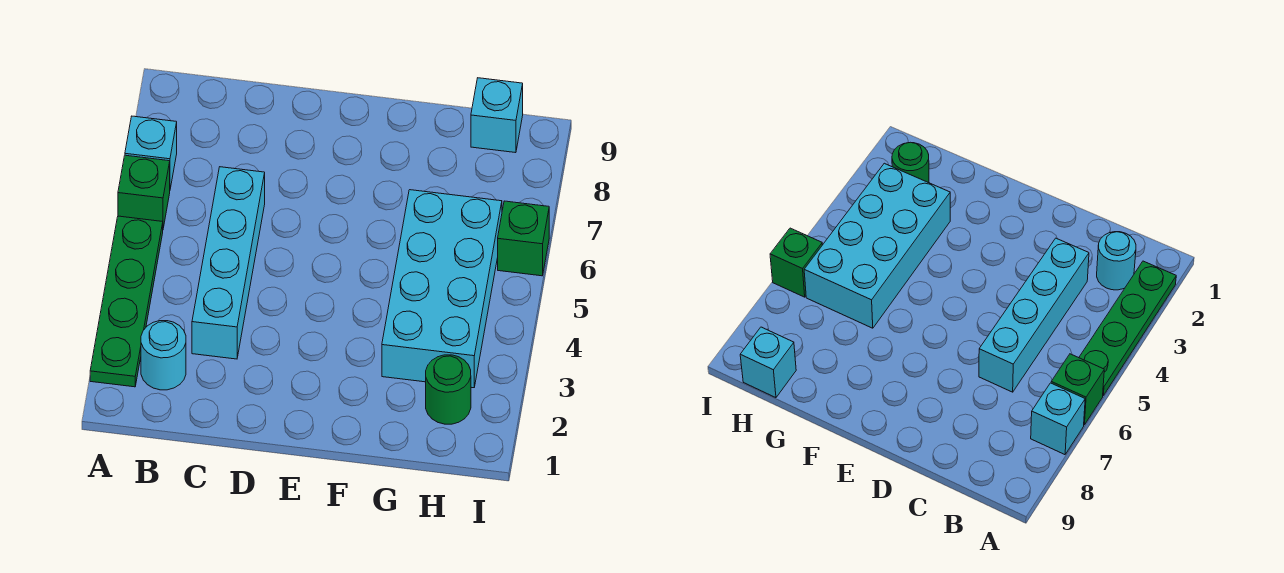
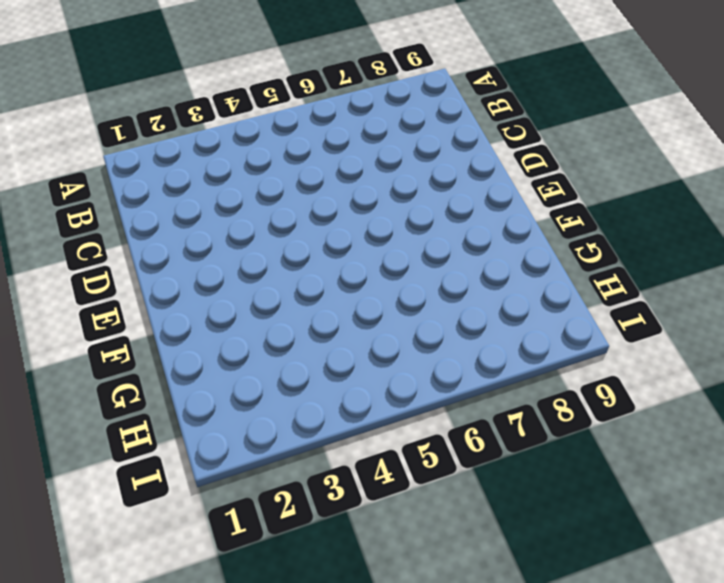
none -> green plate A2:A5 level 1
none -> green brick A6 level 1

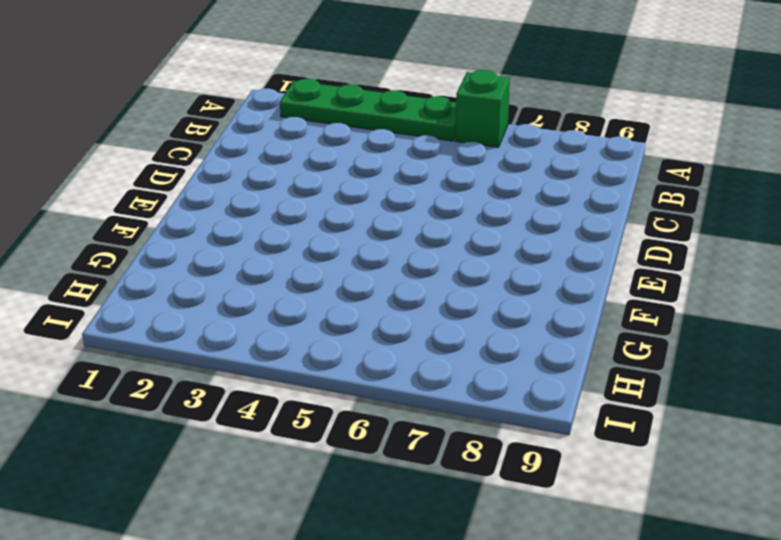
none -> cyan brick A7 level 1
none -> cyan round brick B2 level 1

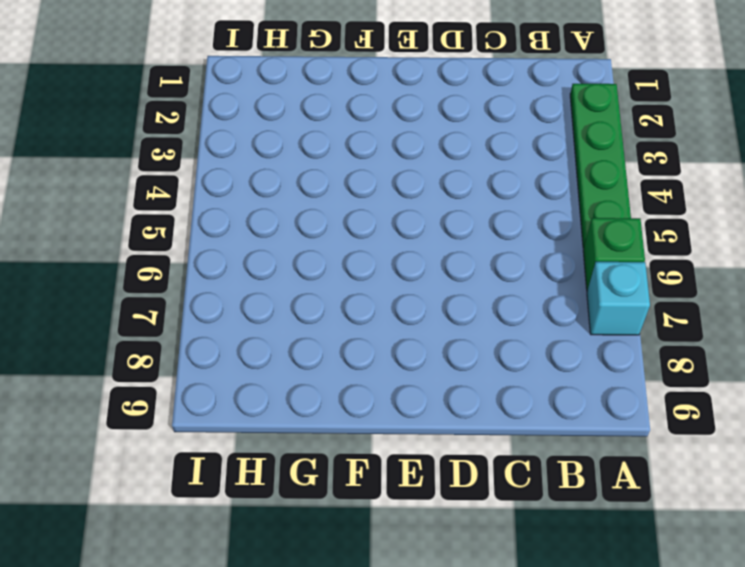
none -> cyan round brick B2 level 1
none -> cyan brick C3:C6 level 1

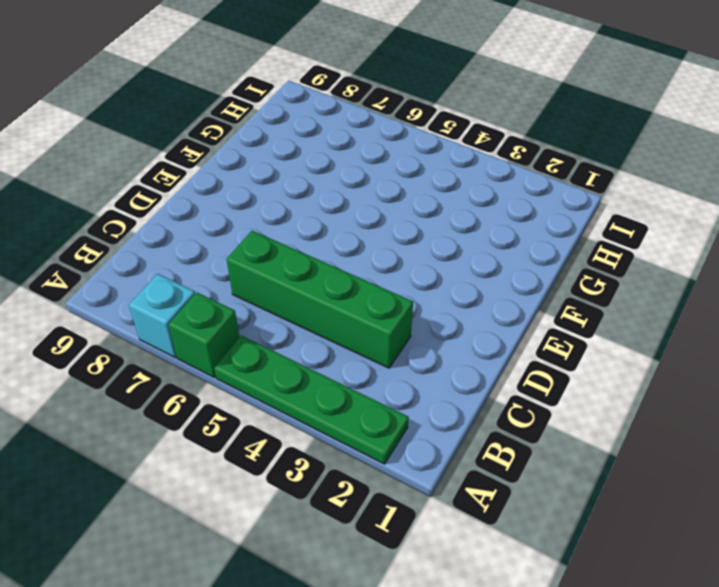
green brick C3:C6 level 1 -> cyan brick C3:C6 level 1
none -> cyan round brick B2 level 1
none -> cyan brick G3:H6 level 1

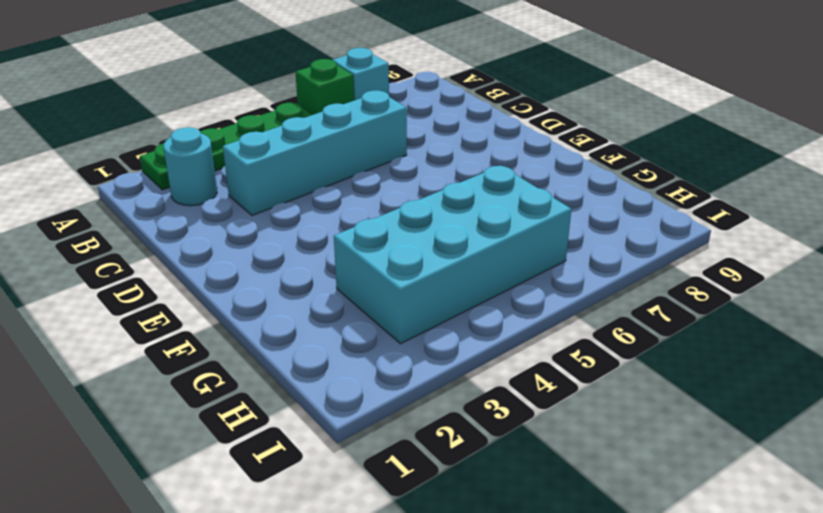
none -> green round brick H2 level 1
none -> cyan brick H9 level 1

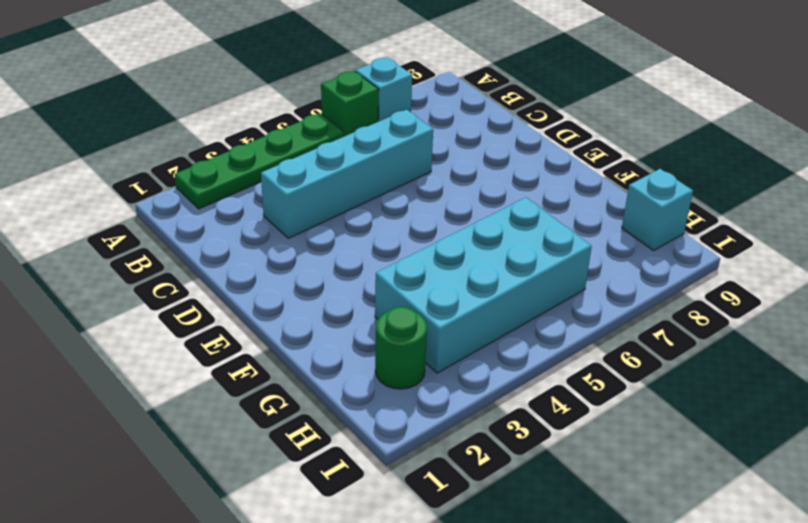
none -> cyan round brick B2 level 1
none -> green brick I6 level 1

